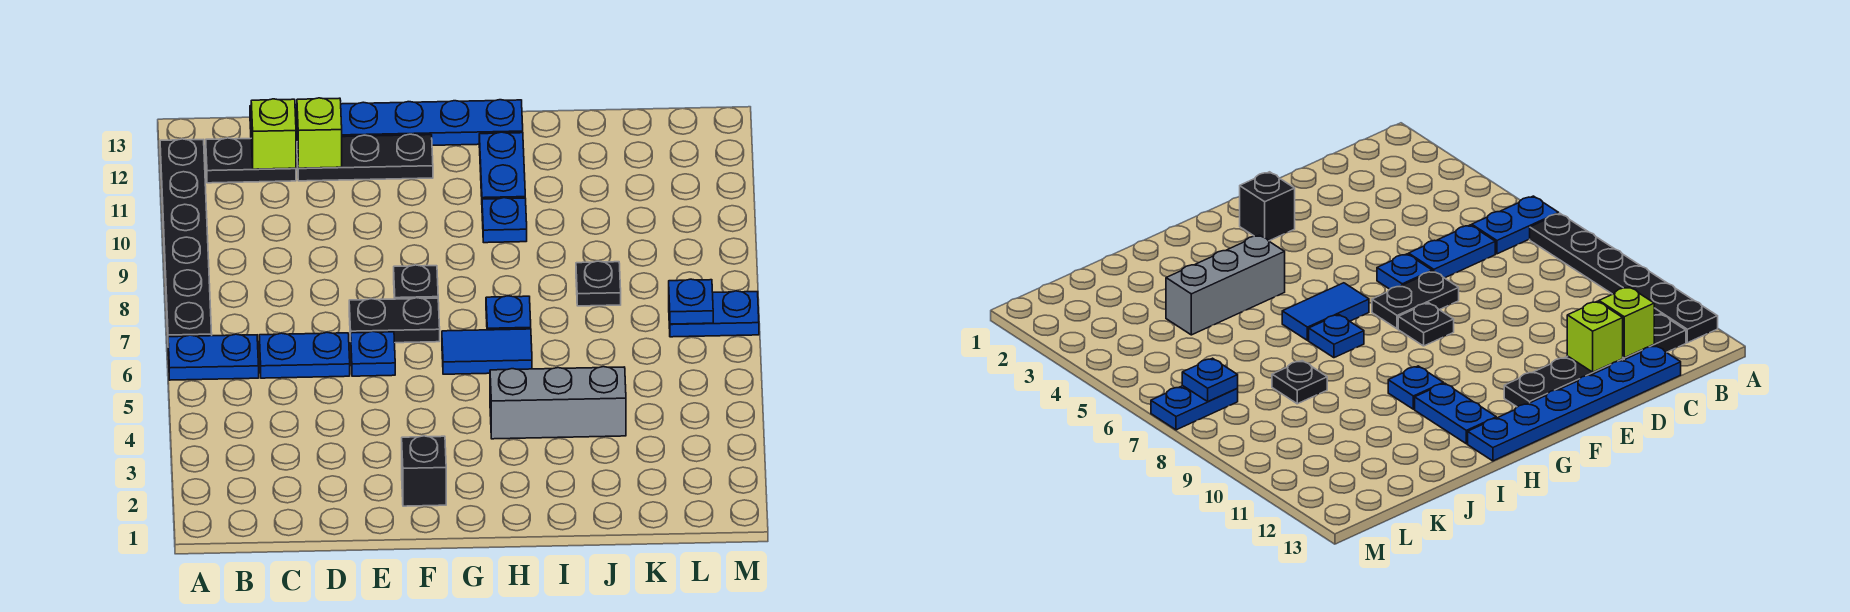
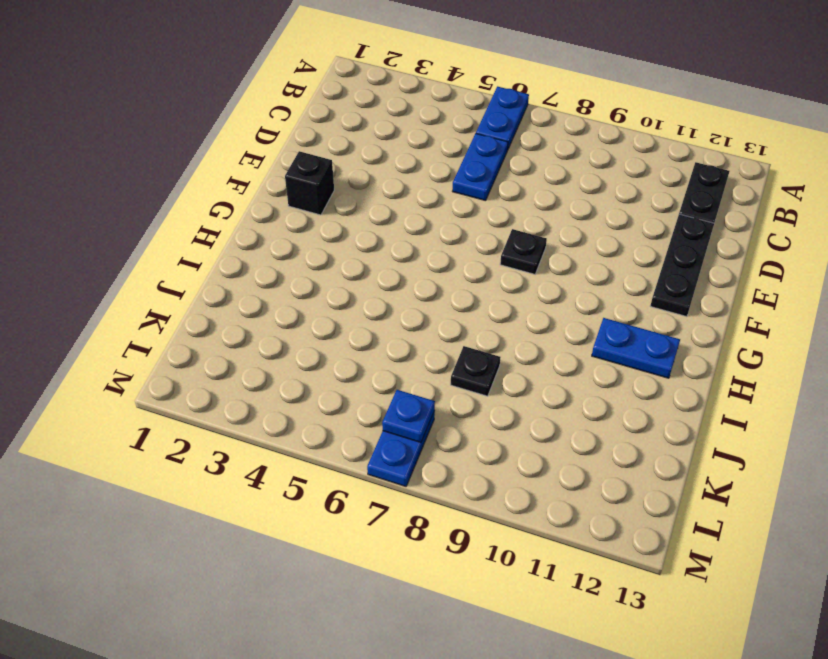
none -> black plate A7:A12 level 1
none -> blue plate C13:H13 level 1
none -> blue plate E6 level 1

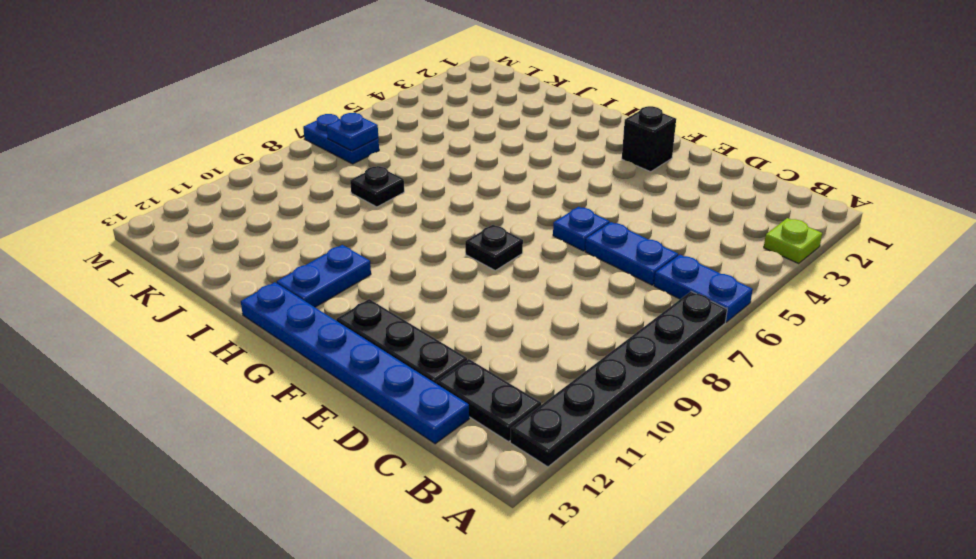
lime plate A3 level 1 -> none
none -> black plate E7:F7 level 1
none -> blue tile G6:H6 level 1
none -> grey brick H4:J4 level 1

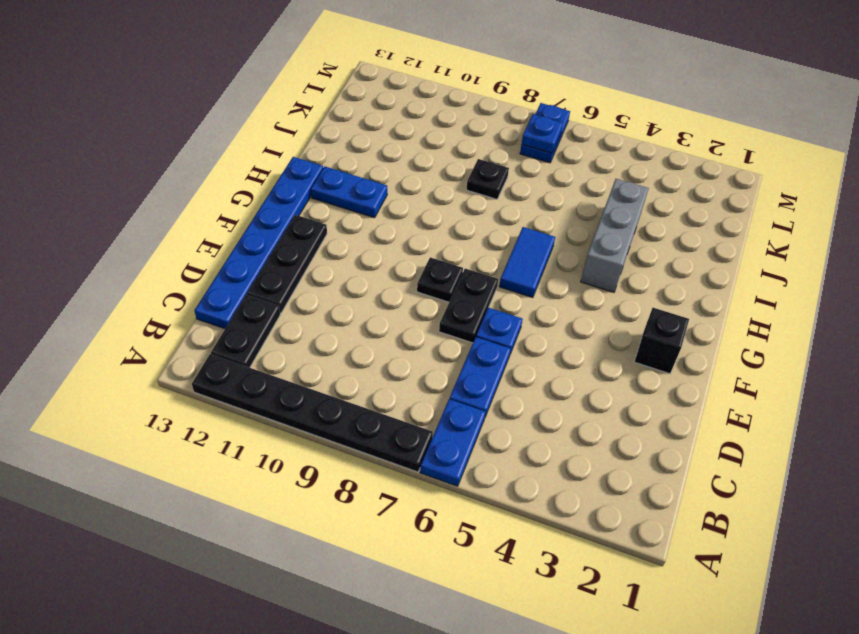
none -> blue plate H7 level 1
none -> blue plate H10 level 1
none -> lime brick C12 level 2

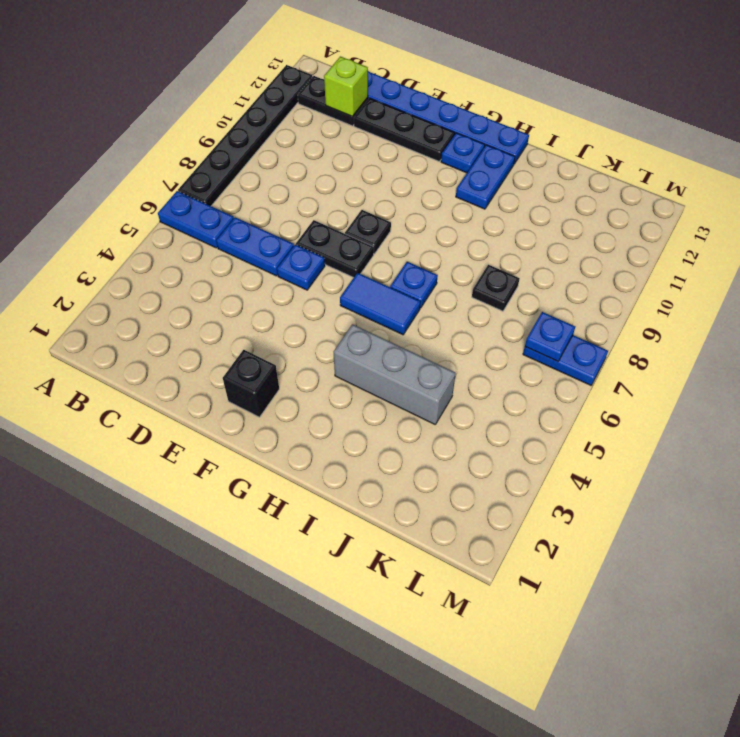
blue plate G12 level 1 -> blue plate H10 level 1
none -> lime brick D12 level 2

